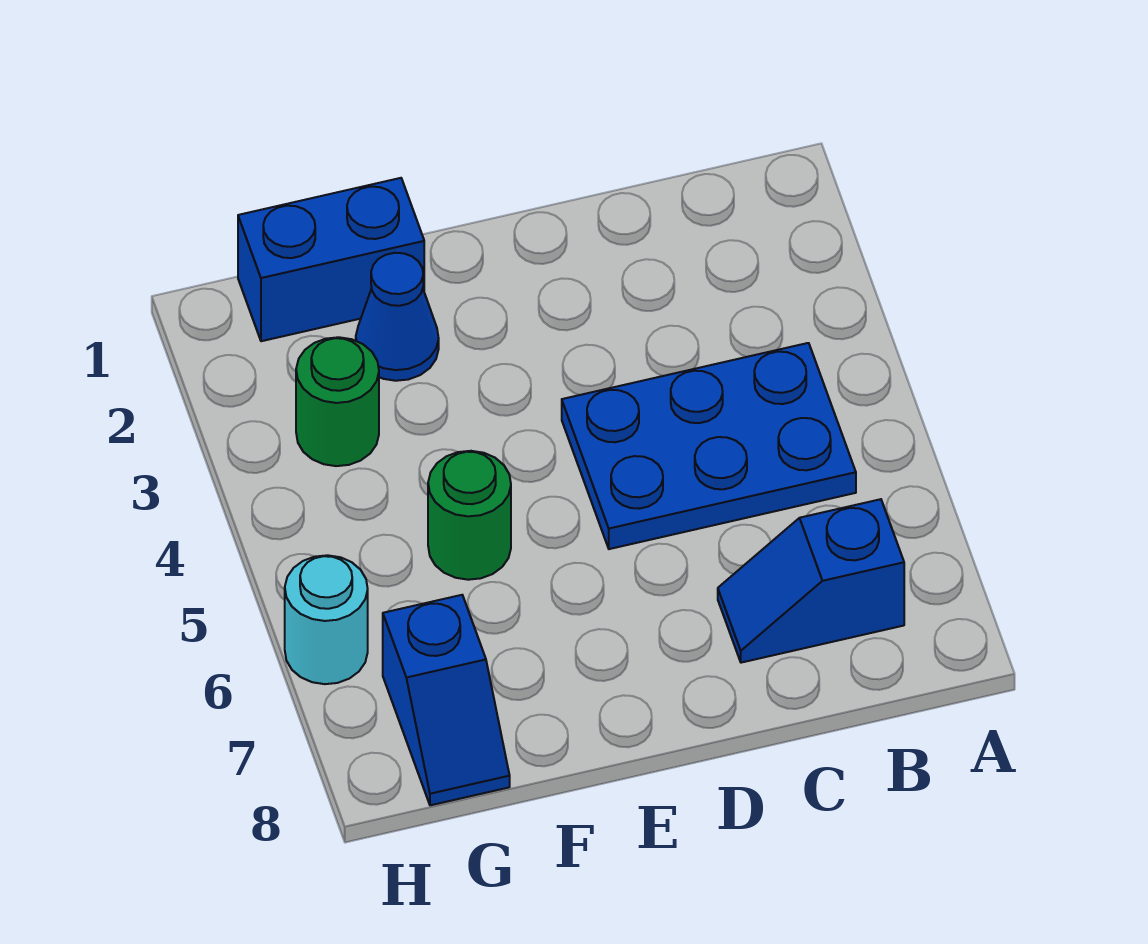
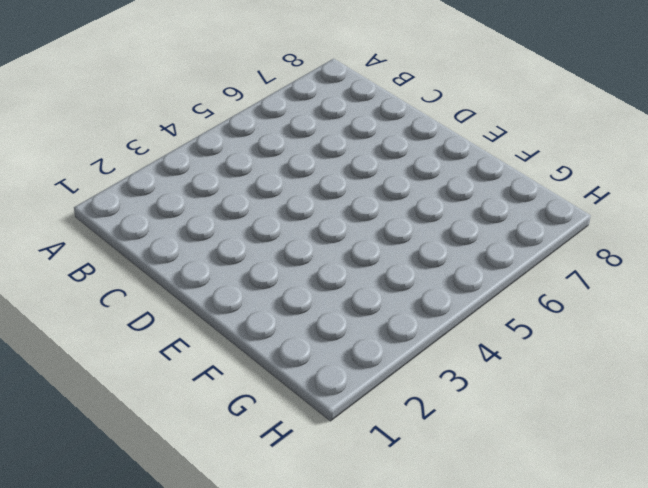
none -> blue plate B4:D5 level 1
none -> blue slope B7:C7 level 1 top B

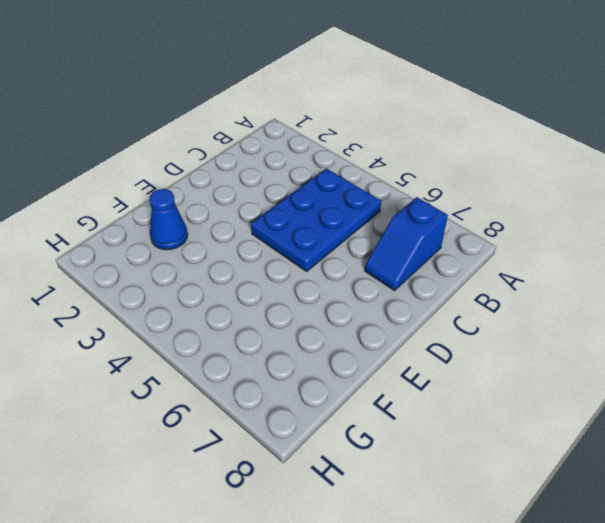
none -> blue brick F1:G1 level 1
none -> green round brick F5 level 1

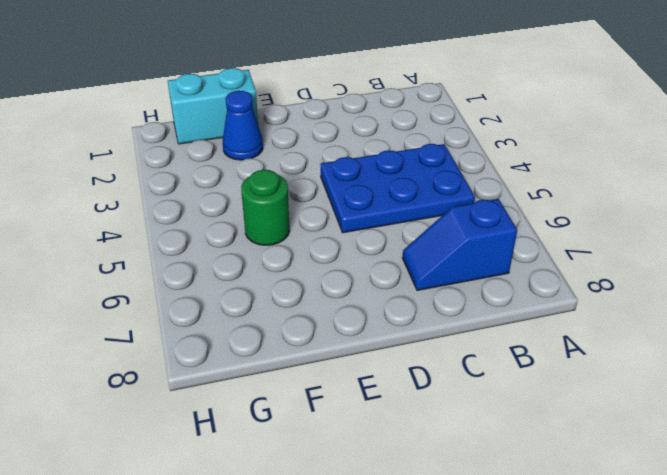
cyan brick F1:G1 level 1 -> blue brick F1:G1 level 1
none -> green round brick G3 level 1
none -> blue slope G7:G8 level 1 top 7

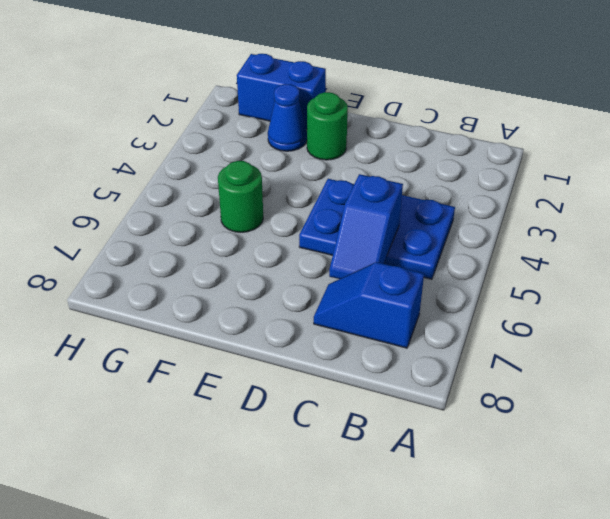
blue slope C5:C6 level 2 top 5 -> blue slope G7:G8 level 1 top 7
green round brick E2 level 1 -> green round brick G3 level 1
none -> cyan round brick H6 level 1

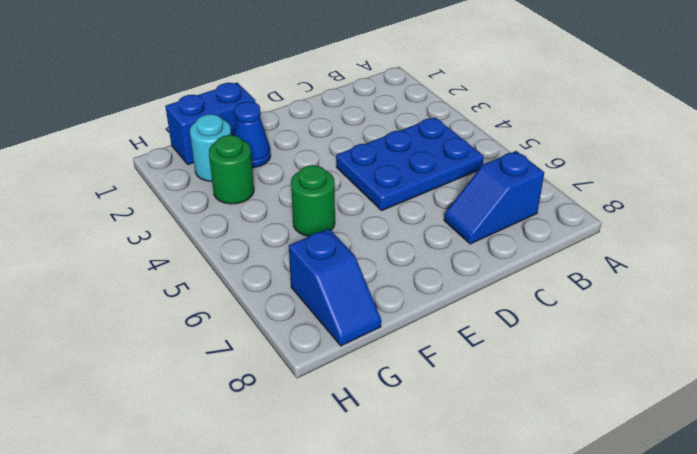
cyan round brick G2 level 1 -> cyan round brick H6 level 1

